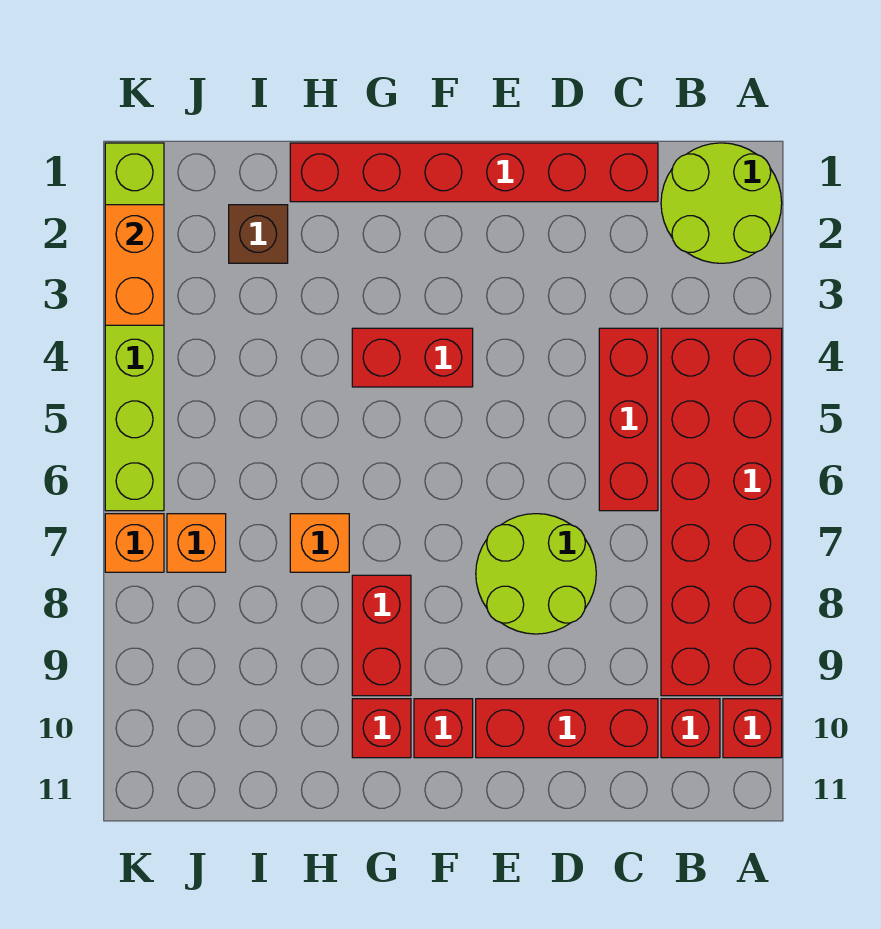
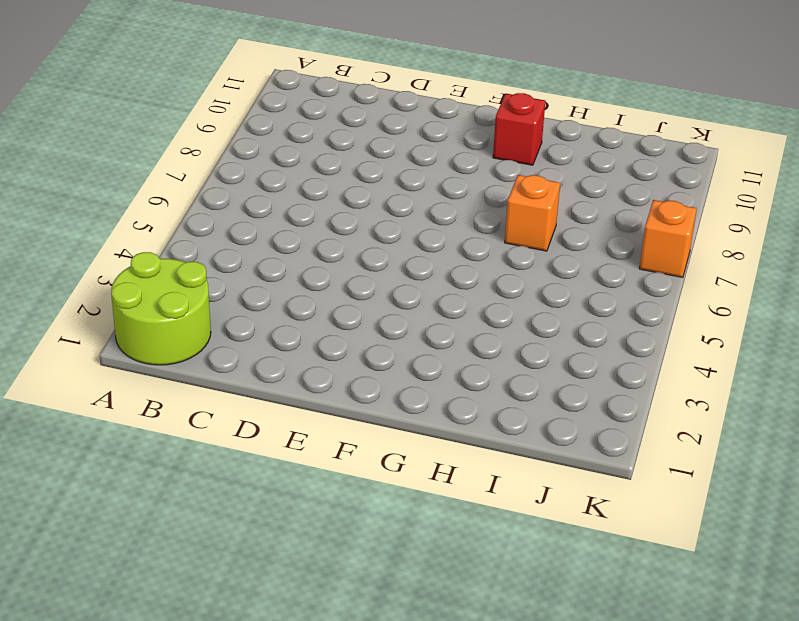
none -> red brick A4:B9 level 1
none -> red brick A10 level 1
none -> red brick B10 level 1

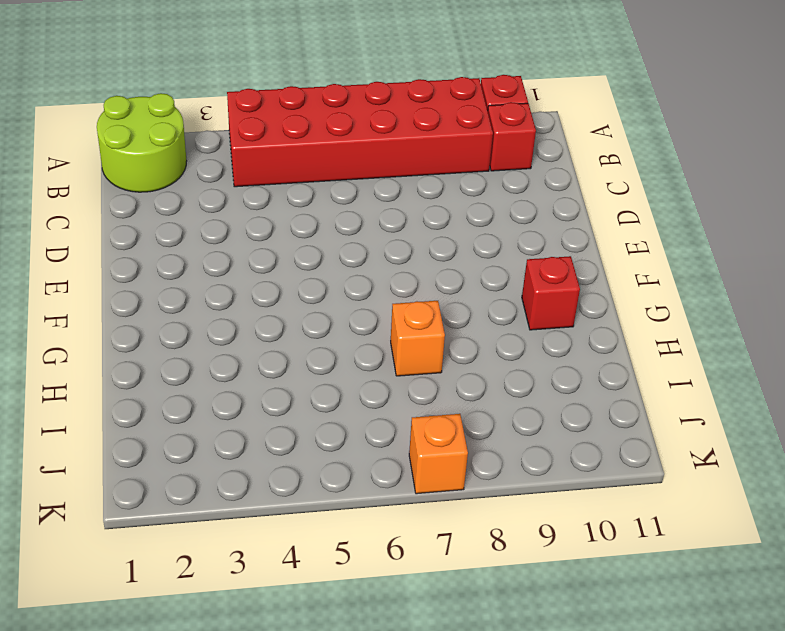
none -> red brick C1:H1 level 1
none -> red brick C4:C6 level 1
none -> red brick C10:E10 level 1

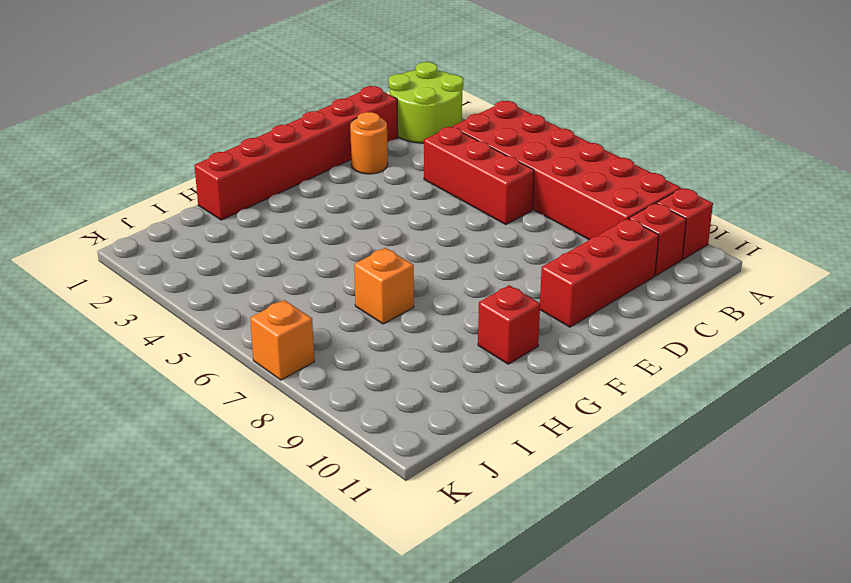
orange round brick D2 level 1 -> none
none -> lime round brick D7:E8 level 1
none -> red brick F4:G4 level 1
none -> red brick F10 level 1

